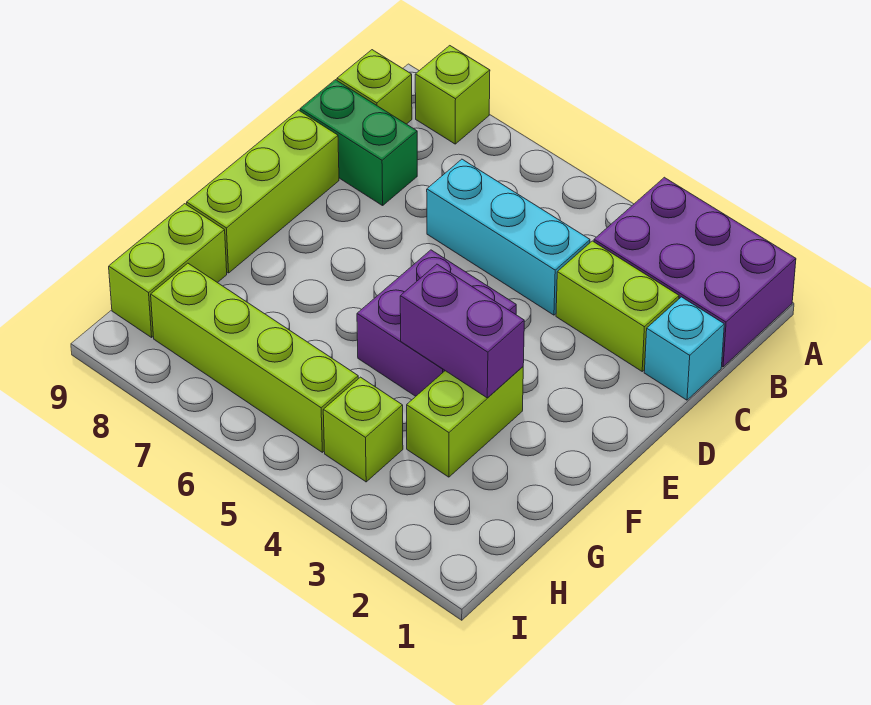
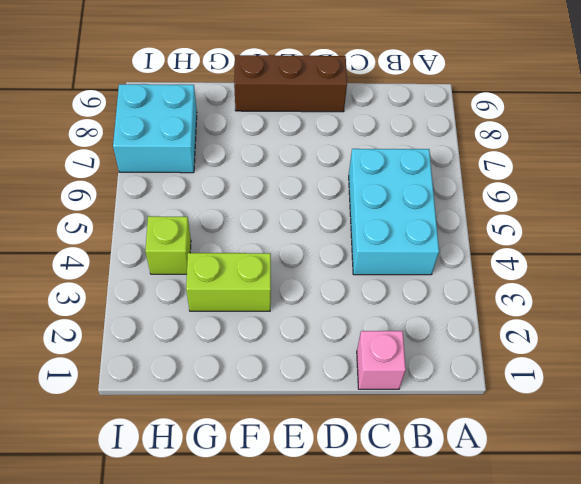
cyan brick B4:C6 level 1 -> cyan brick C4:C6 level 1
pink brick C1 level 1 -> cyan brick C1 level 1
brown brick D9:F9 level 1 -> lime brick D9:F9 level 1
cyan brick H7:I8 level 1 -> lime brick H5:H8 level 1
none -> purple brick A1:B3 level 1
none -> lime brick A8 level 1
none -> lime brick B9 level 1

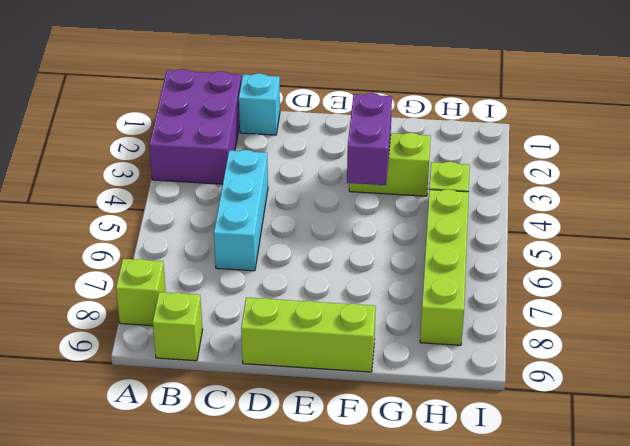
none -> lime brick C2:C3 level 1
none -> green brick C8:C9 level 1
none -> purple brick E4:F5 level 1

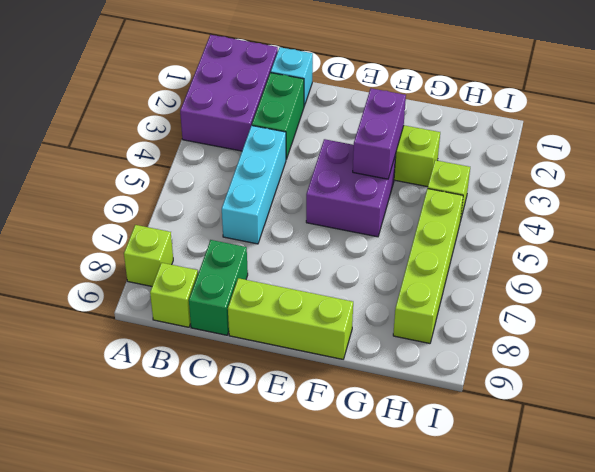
green brick C2:C3 level 1 -> lime brick C2:C3 level 1
none -> lime brick G9:H9 level 1

